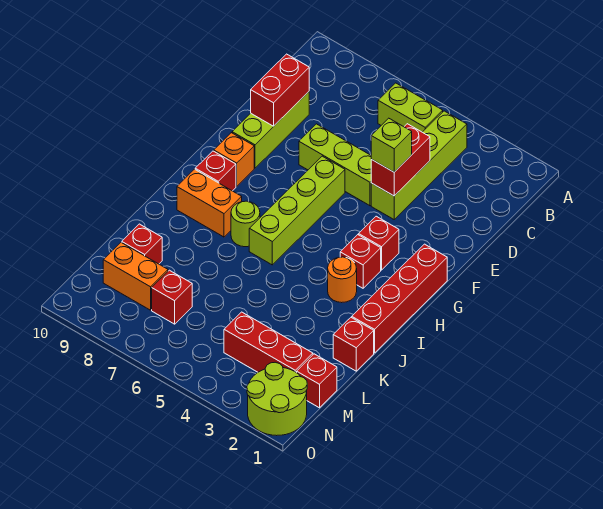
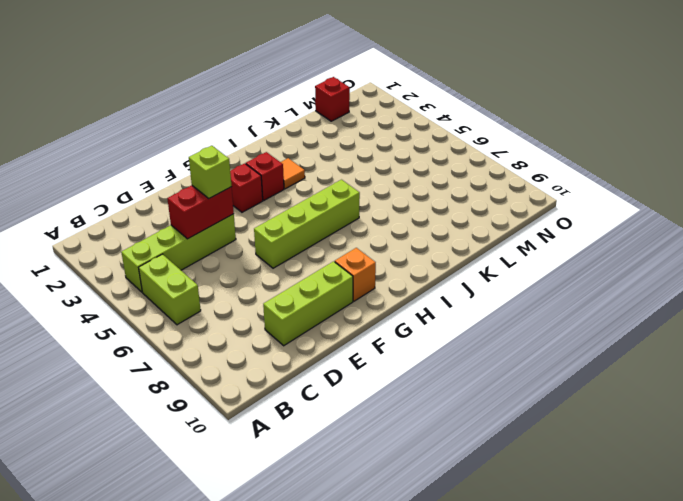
orange tile I3 level 1 -> orange round brick I3 level 1
none -> lime brick E5:E7 level 1
none -> red brick G1:J1 level 1
none -> red brick H9 level 1

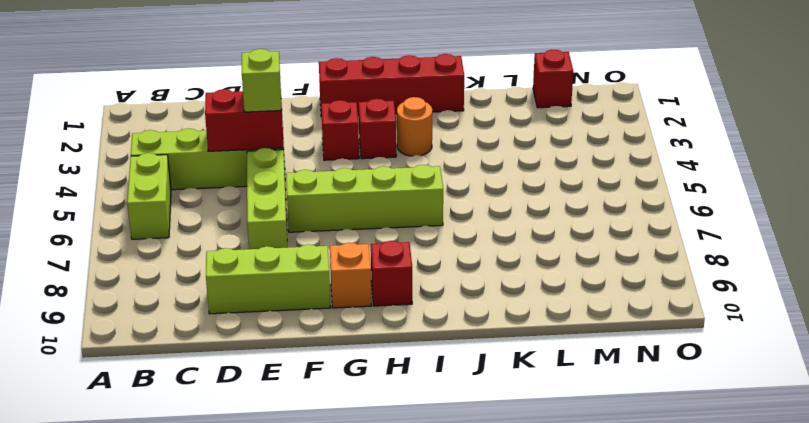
none -> lime round brick I7 level 1
none -> orange brick I8:I9 level 1
none -> red brick K1 level 1

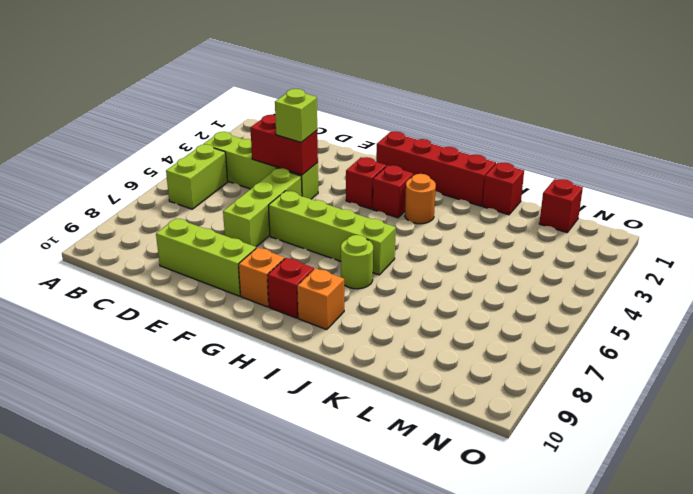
orange brick I9 level 1 -> orange brick I8:I9 level 1
none -> red brick L9 level 1
none -> red brick M2:M4 level 1
none -> red brick M7 level 1

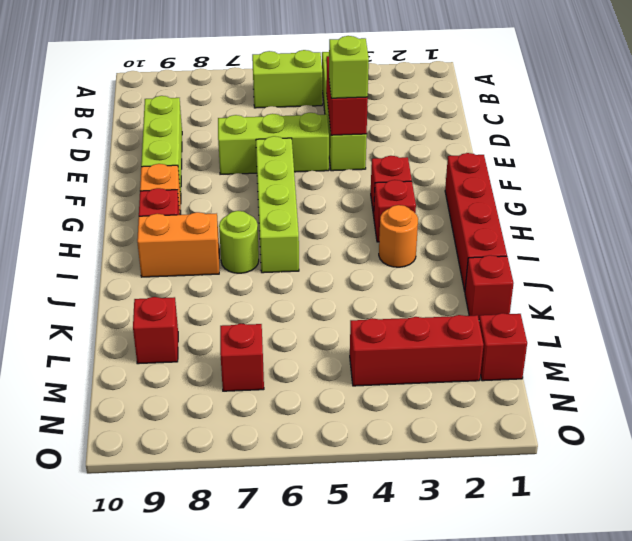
none -> orange brick M8:M9 level 1
none -> lime round brick N1:O2 level 1
none -> red brick D9:E9 level 2

